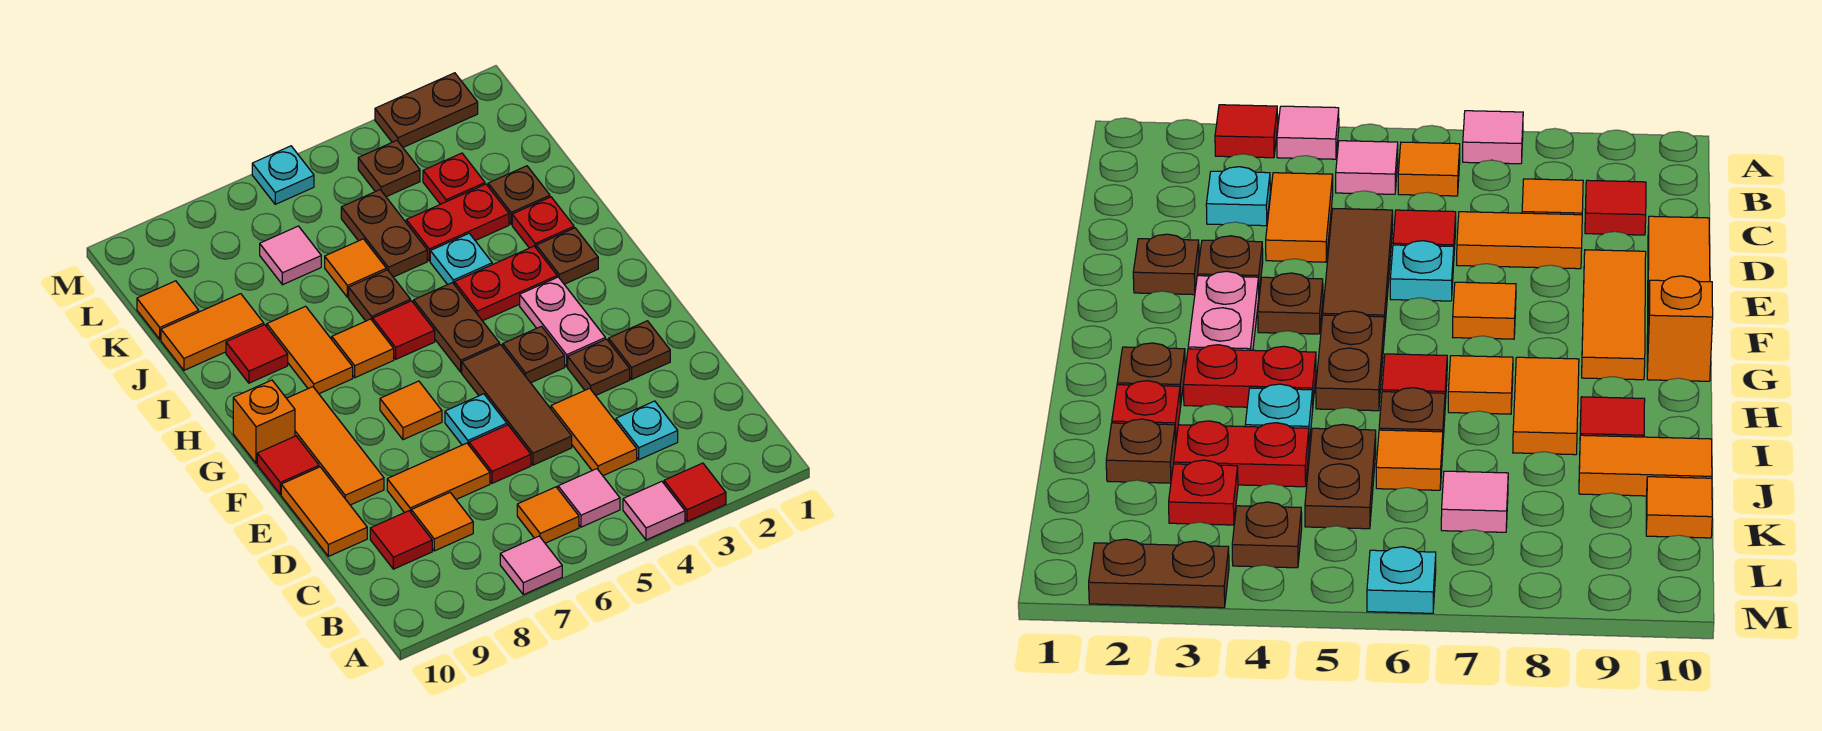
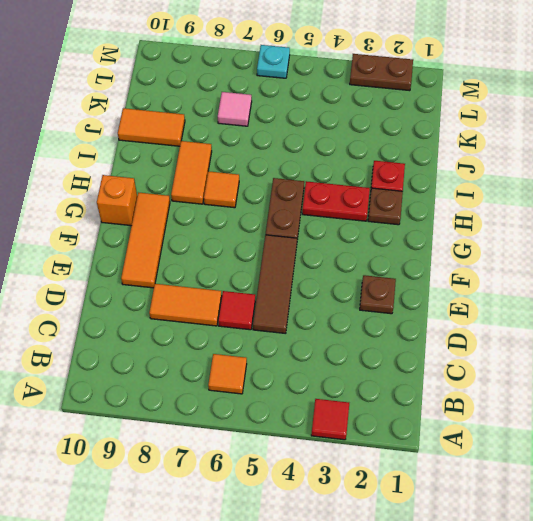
none -> pink tile A4 level 1
none -> pink tile A7 level 1
none -> pink tile B5 level 1
none -> cyan plate C3 level 1

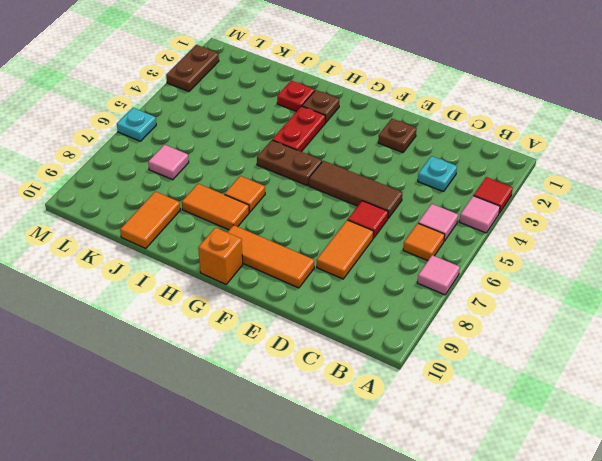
none -> orange tile C4:D4 level 1
none -> orange tile C8 level 1
none -> red tile C9 level 1
none -> orange tile D10:E10 level 1

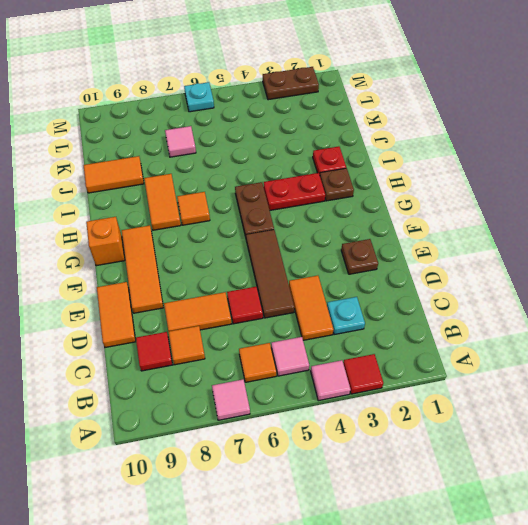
none -> brown plate E3 level 1
none -> cyan plate E6 level 1
none -> pink plate F3:G3 level 1
none -> brown plate F4 level 1

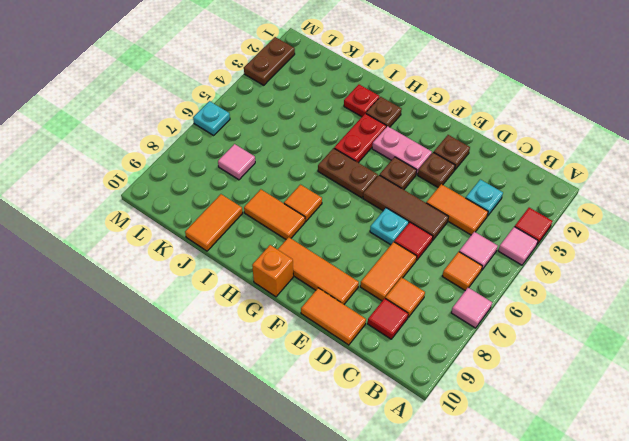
none -> orange tile F7 level 1
none -> red tile F10 level 1
none -> red tile H6 level 1
none -> cyan plate I4 level 1

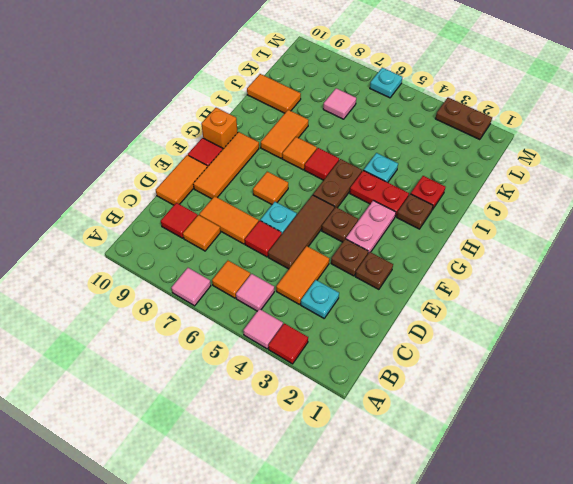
none -> brown plate I6 level 1
none -> red tile I9 level 1
none -> brown plate J2 level 1
none -> red plate J3:J4 level 1

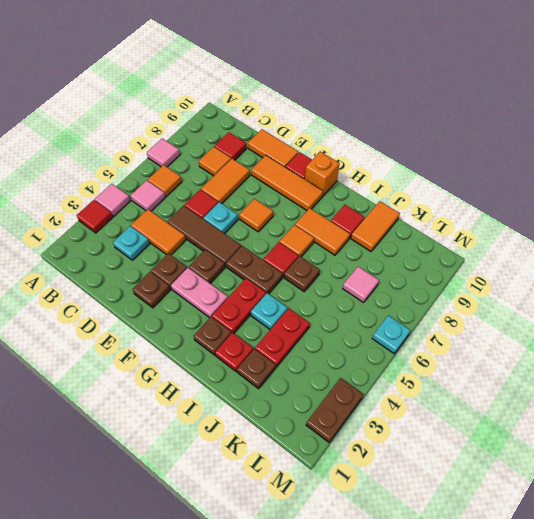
none -> brown plate J5:K5 level 1
none -> orange tile J6 level 1
none -> red plate K3 level 1
none -> orange tile K10 level 1

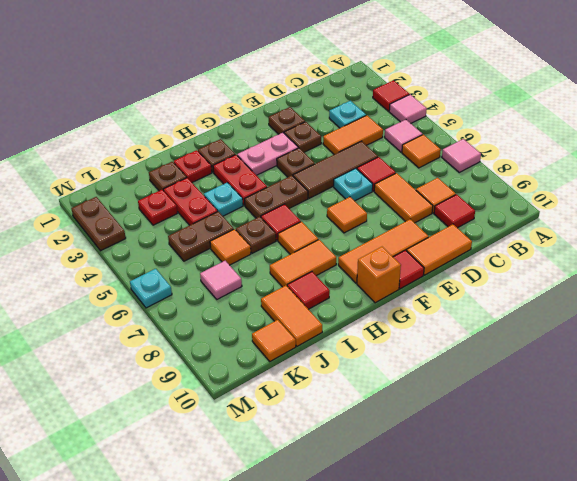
none -> brown plate L4 level 1

